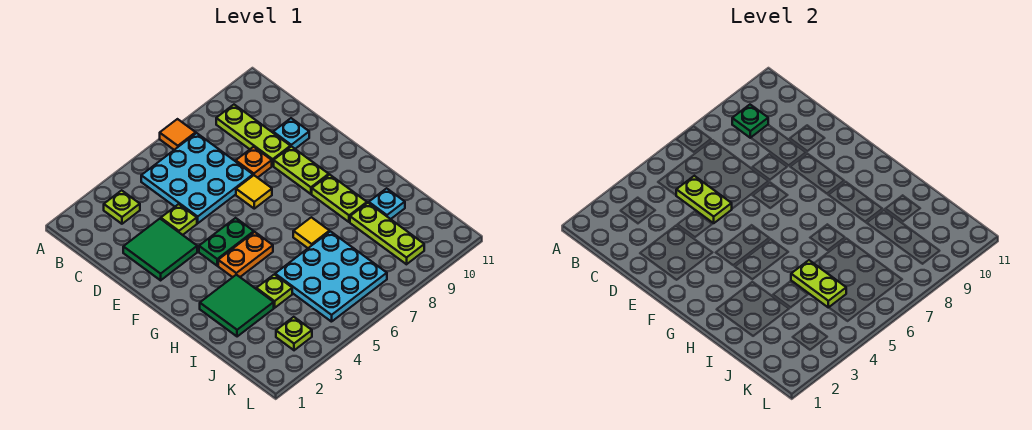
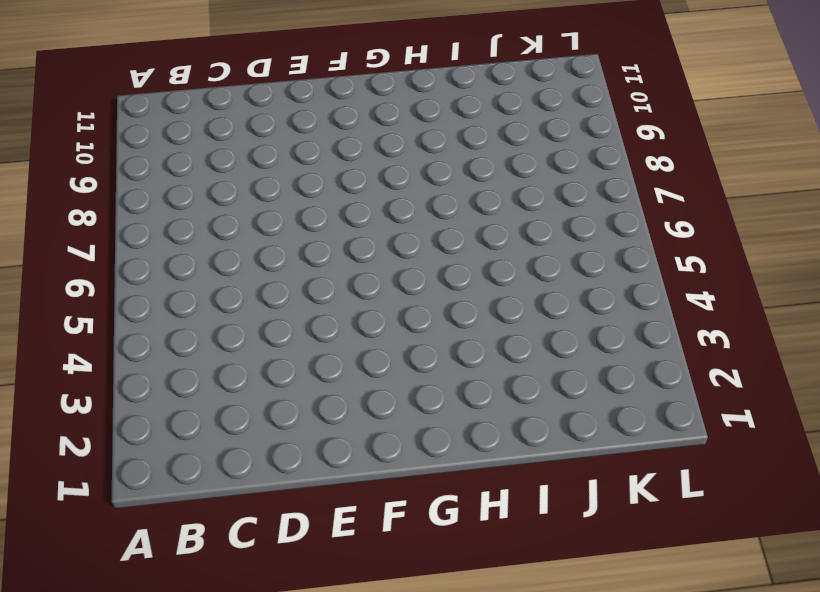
none -> orange tile A7 level 1
none -> lime plate B3 level 1
none -> cyan plate B5:D7 level 1

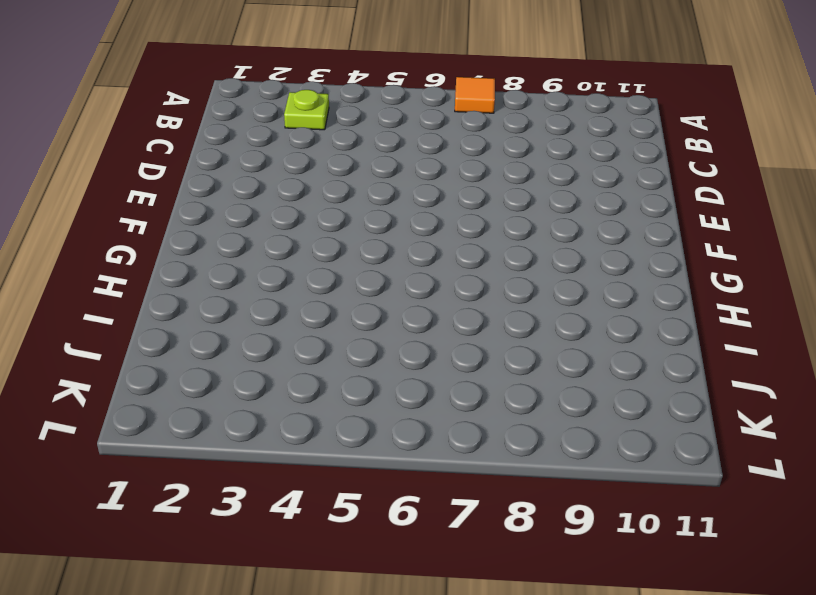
none -> cyan plate B5:D7 level 1
none -> lime plate B9:D9 level 1
none -> green tile D2:E3 level 1

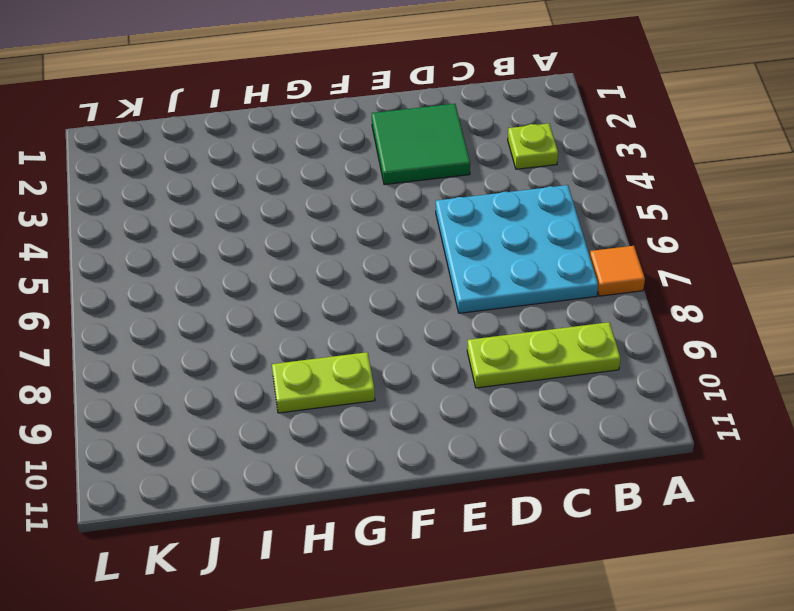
none -> lime plate D4 level 1
none -> orange plate D8 level 1
none -> cyan plate D10 level 1

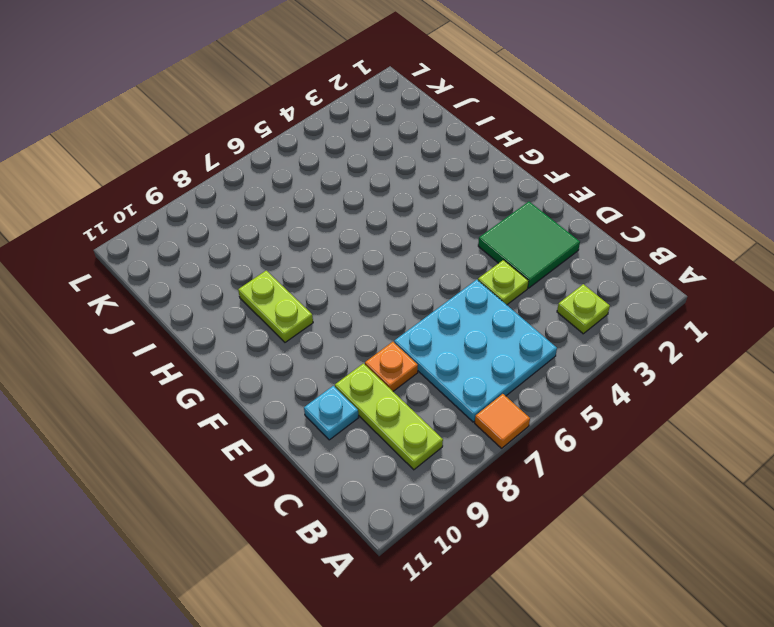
none -> yellow tile E7 level 1
none -> lime plate E9:F9 level 1
none -> green plate F4:F5 level 1

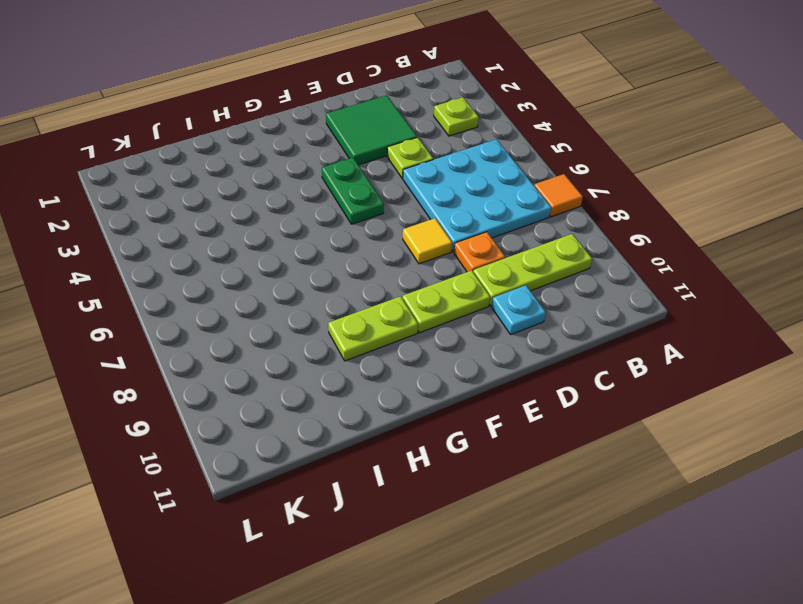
none -> orange plate G4:G5 level 1
none -> green tile H2:I3 level 1
none -> yellow tile H7 level 1

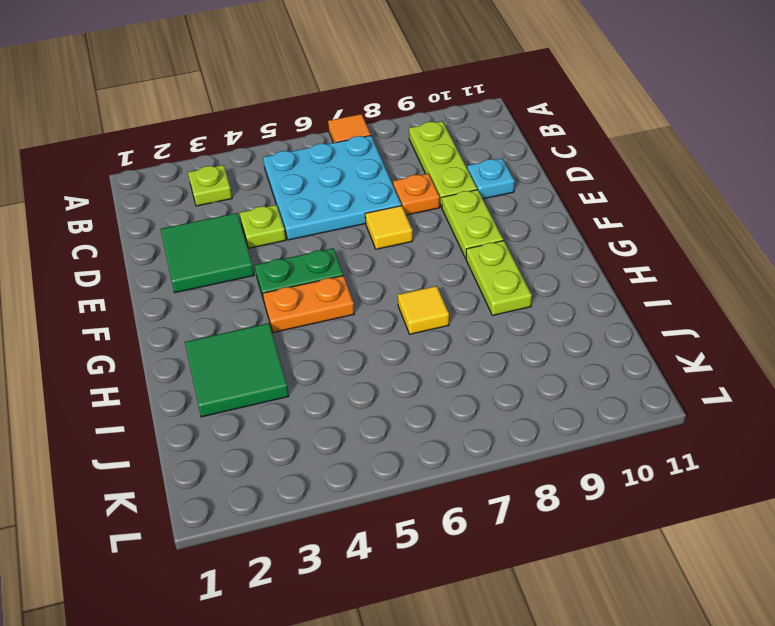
none -> lime plate I4 level 1
none -> cyan plate I5:K7 level 1
none -> lime plate I9:K9 level 1

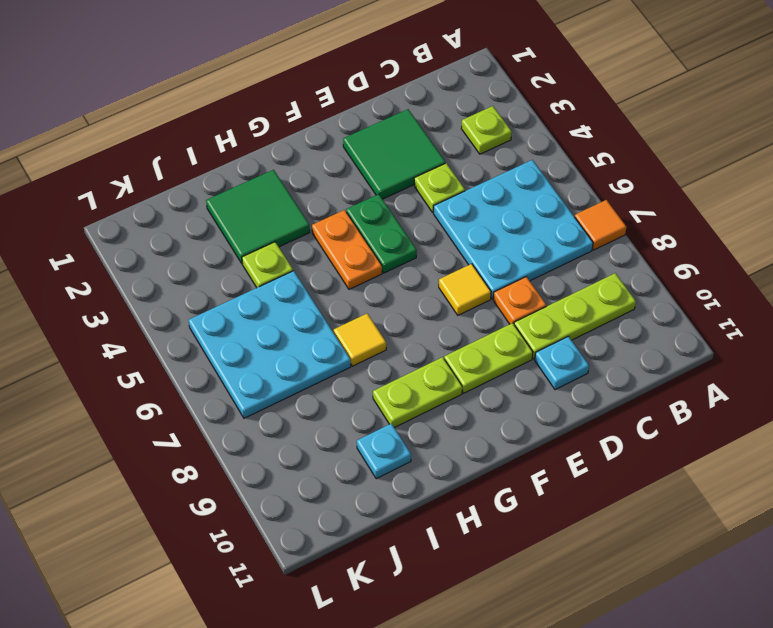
none -> lime plate I9:K9 level 1
none -> lime plate K3 level 1
none -> green plate B9 level 2

